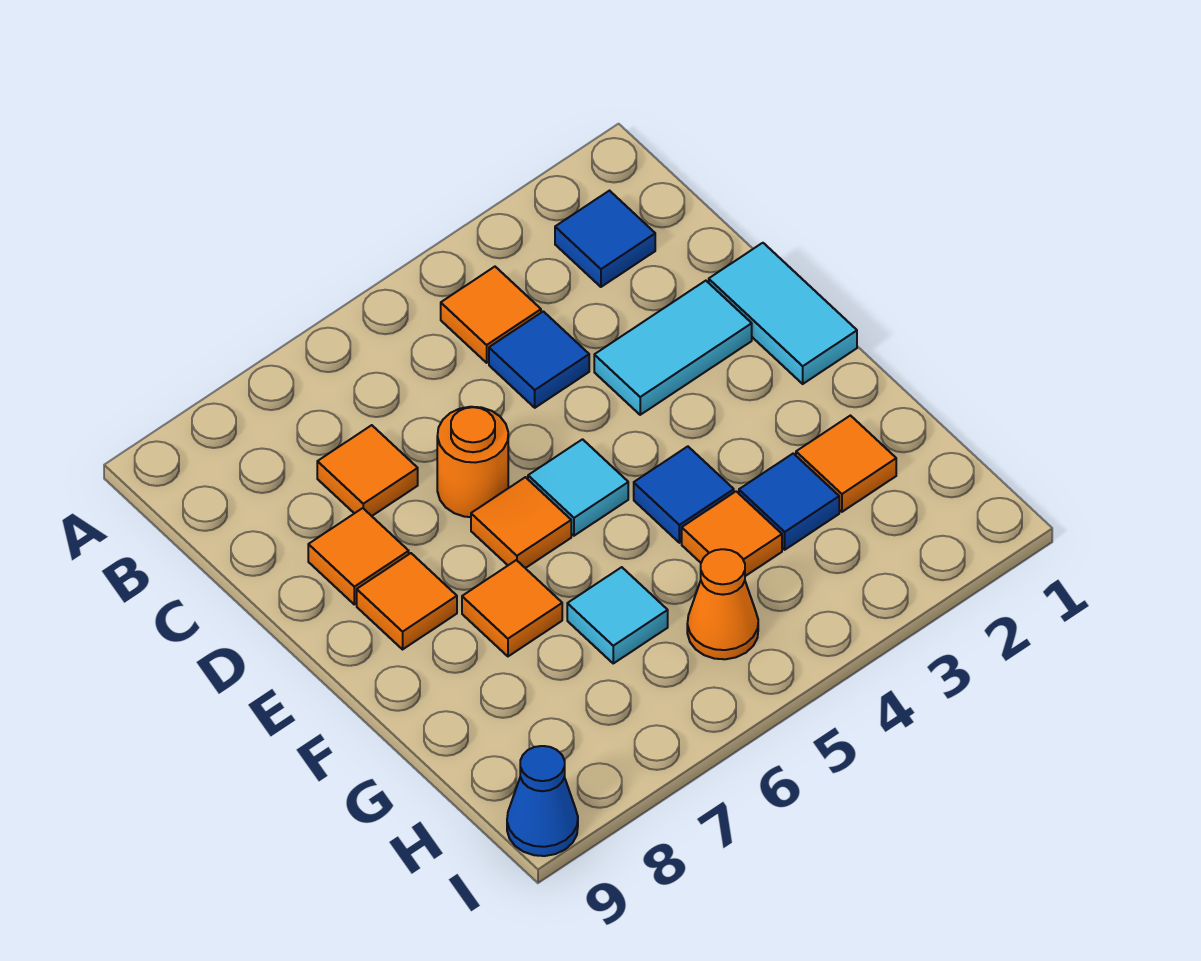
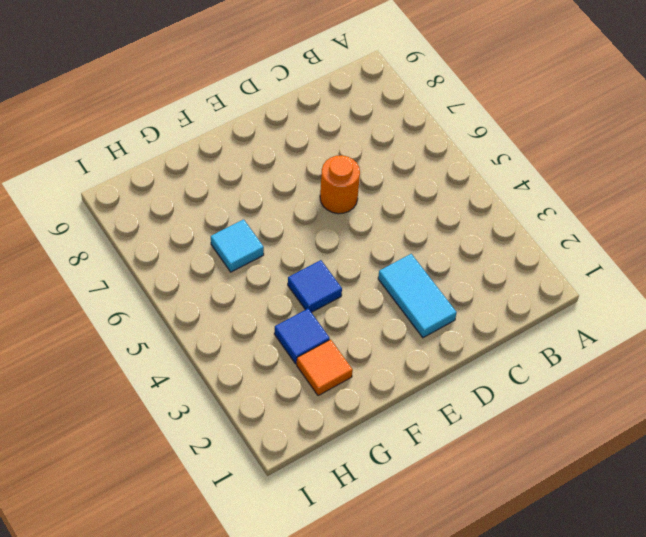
none -> blue tile B2 level 1
none -> orange tile B4 level 1
none -> blue tile C4 level 1

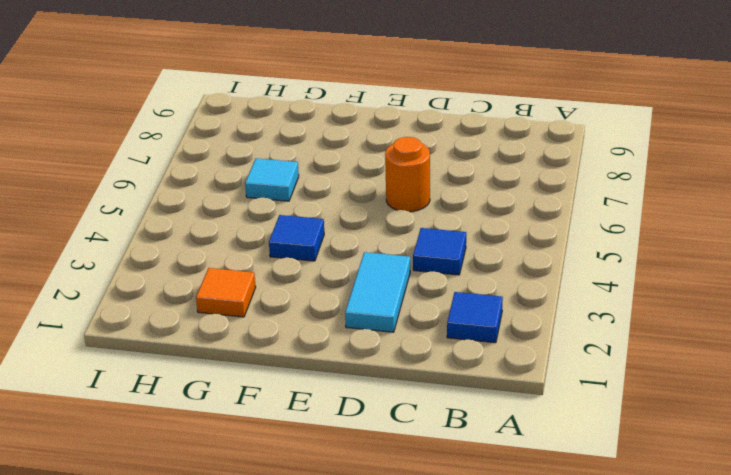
none -> orange tile B4 level 1
none -> orange tile C7 level 1
none -> cyan tile D1:E1 level 1

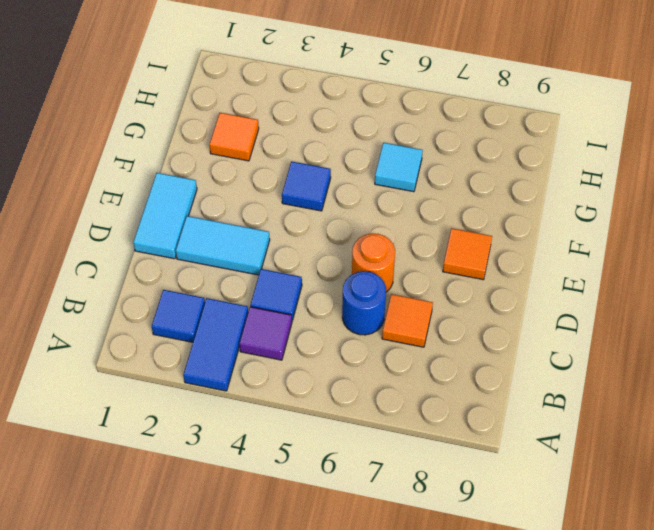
blue tile A3:B3 level 1 -> none
purple tile B4 level 1 -> orange tile B4 level 1
blue round brick C6 level 1 -> none
none -> orange tile D8 level 1
none -> cyan tile E5 level 1
none -> orange tile E6 level 1

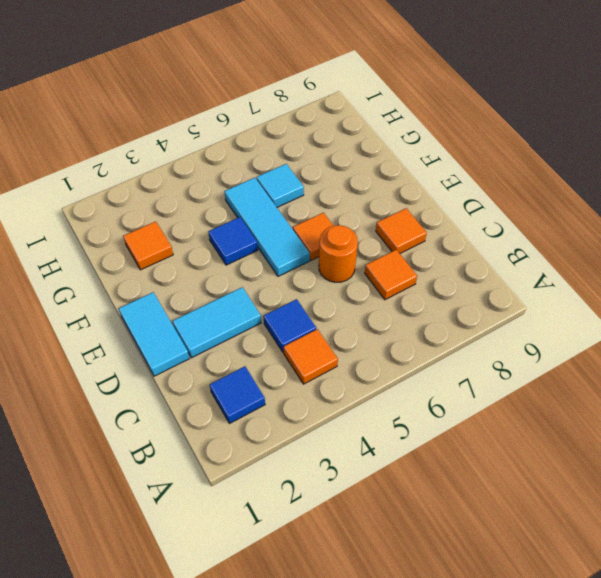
cyan tile E5:G5 level 1 -> cyan tile E5 level 1
none -> orange tile E8 level 1
none -> orange tile F7 level 1
none -> blue tile G3 level 1

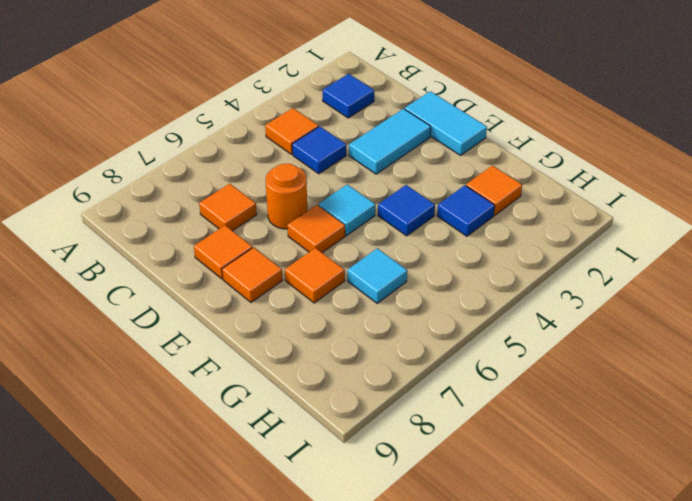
none -> orange tile G4 level 1
none -> orange cone H5 level 1
none -> blue cone I9 level 1

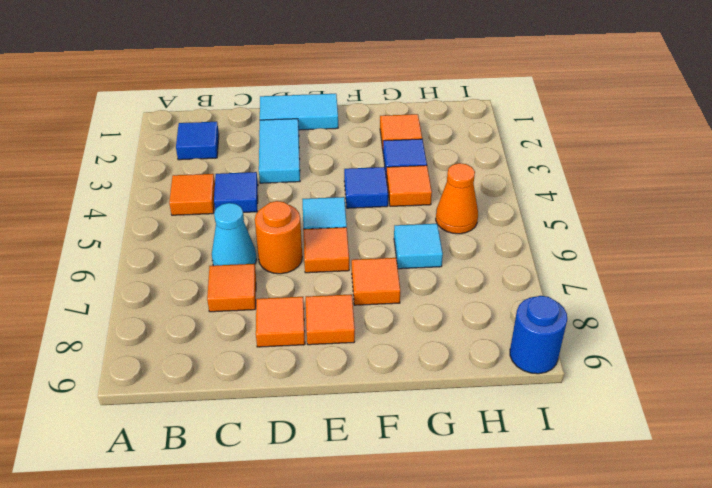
cyan cone C6 level 1 -> none
blue round brick I9 level 1 -> blue cone I9 level 1

